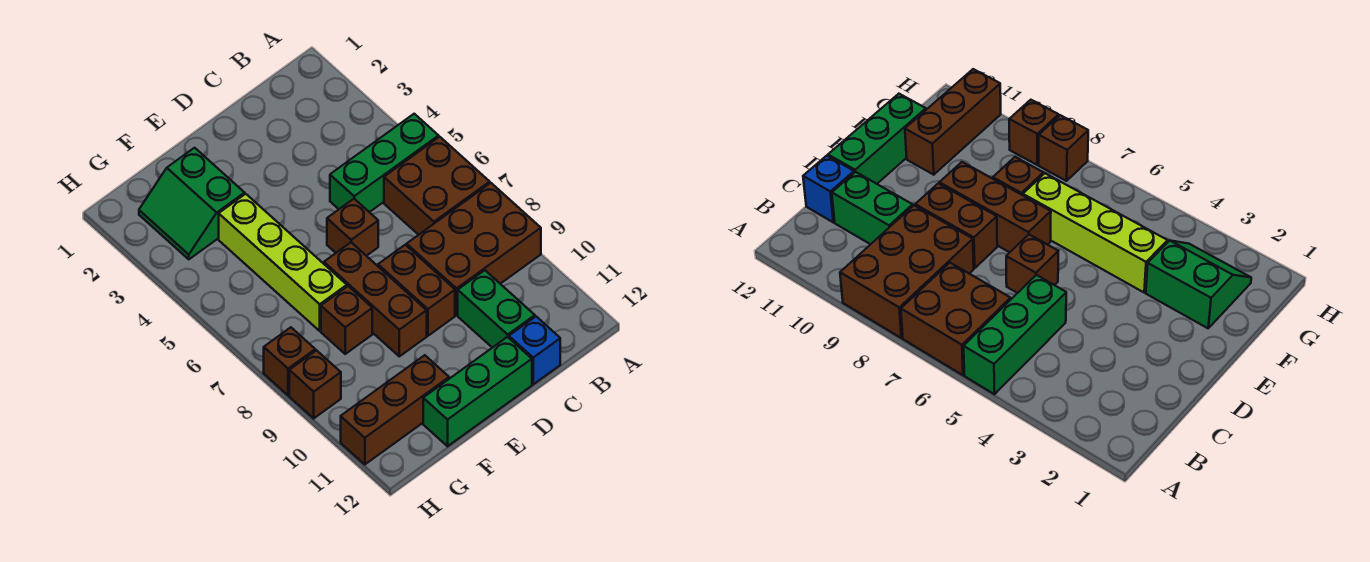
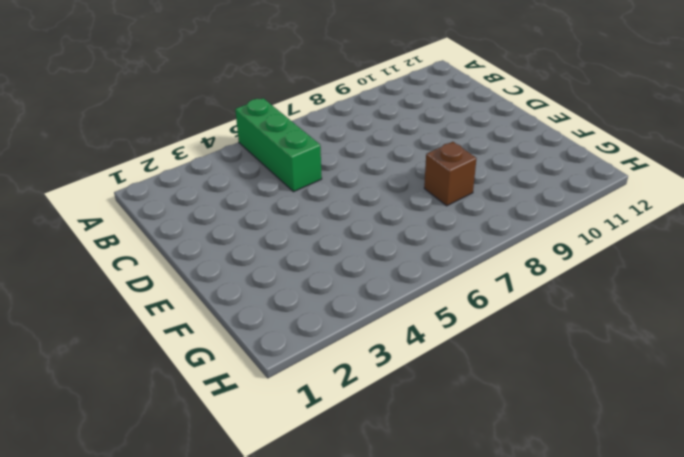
none -> brown brick A6:B7 level 1
none -> brown brick A8:C9 level 1
none -> green brick C10:C11 level 1

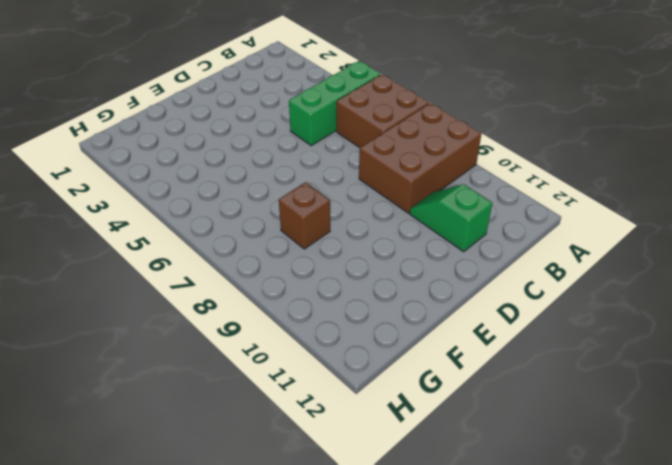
green slope C10:C11 level 1 top 11 -> green brick C10:C11 level 1
none -> blue brick C12 level 1
none -> brown brick D6 level 1
none -> brown brick D8:D9 level 1

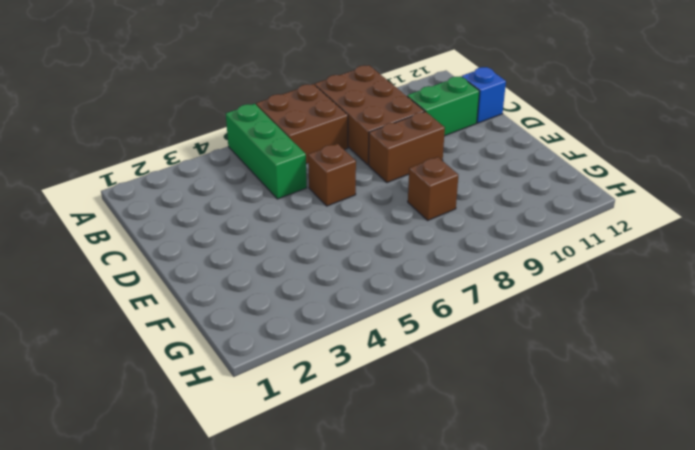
none -> green brick D12:F12 level 1
none -> brown brick E7:E9 level 1
none -> green slope F2:G3 level 1 top F

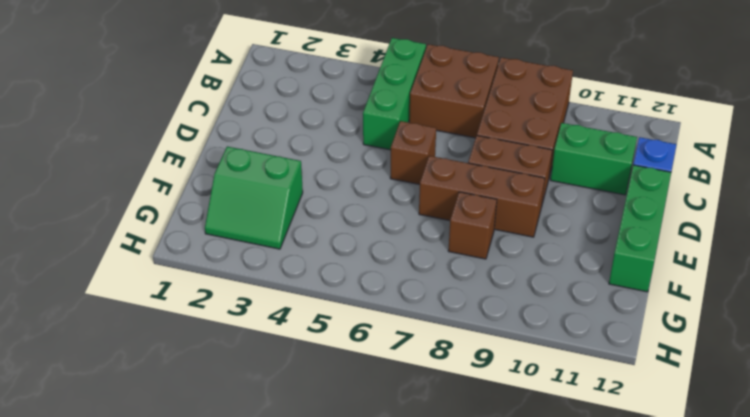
none -> lime brick F4:F7 level 1
none -> brown brick F11:H11 level 1
none -> brown brick H8 level 1

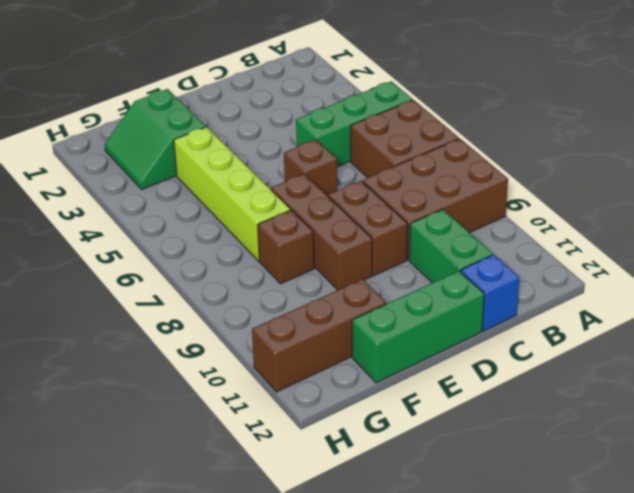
none -> brown brick H8 level 1
none -> brown brick H9 level 1

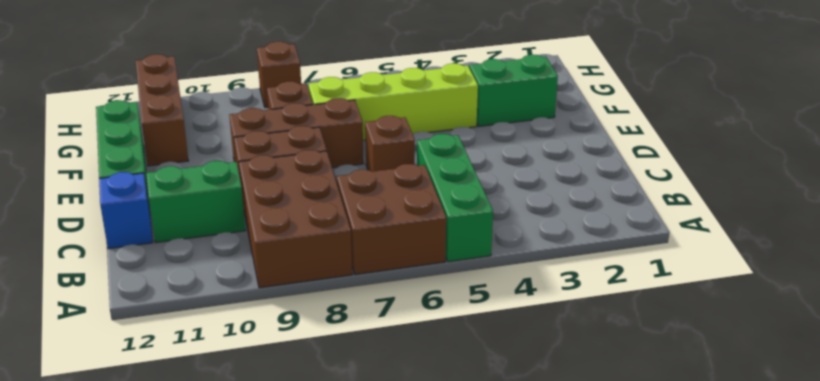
none -> brown brick H9 level 1

